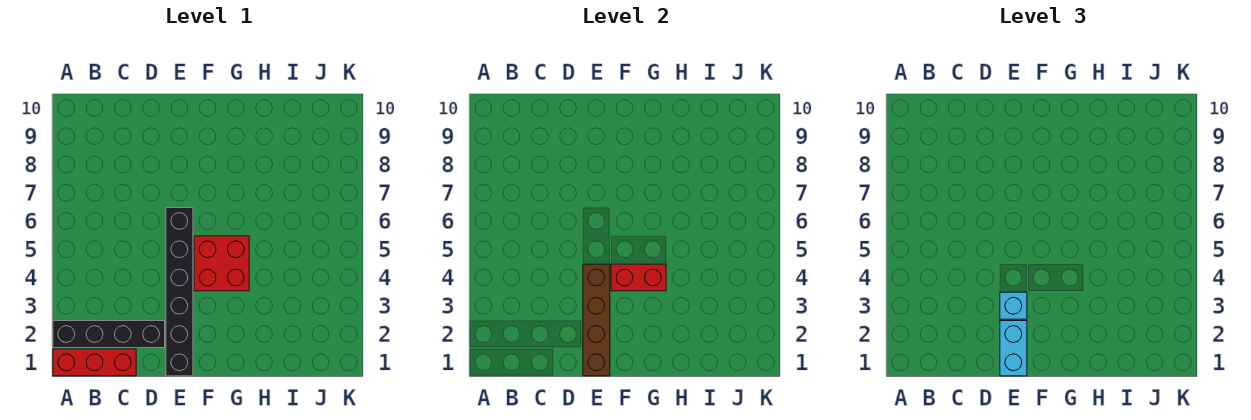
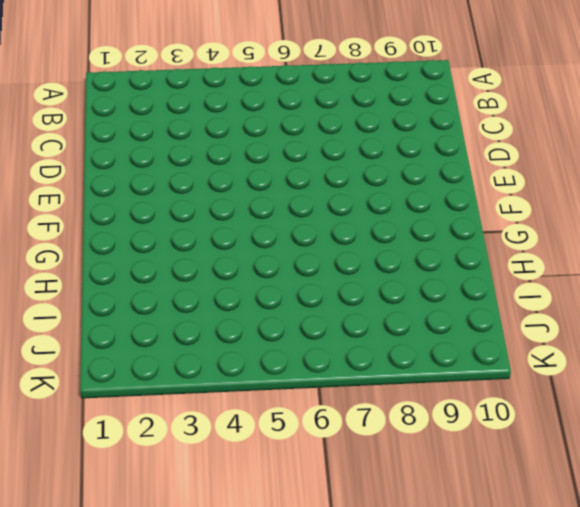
none -> red brick A1:C1 level 1
none -> black brick A2:D2 level 1

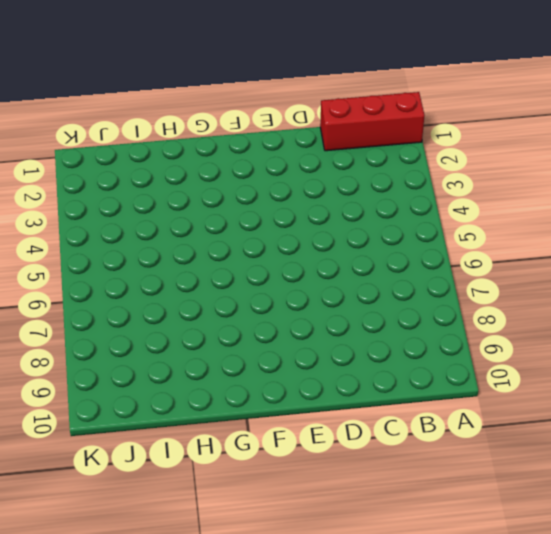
none -> black brick A2:D2 level 1
none -> black brick E1:E6 level 1

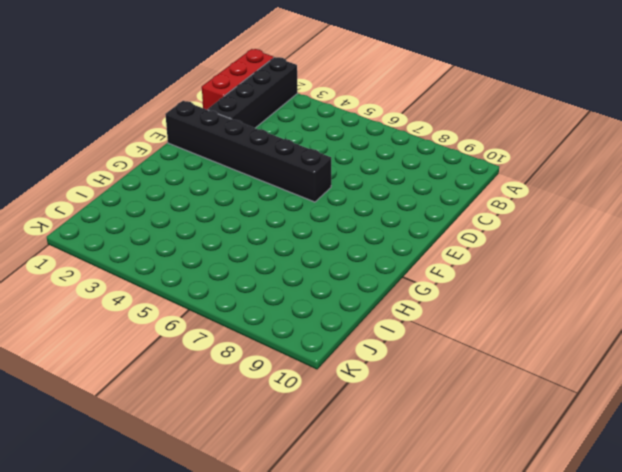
none -> red brick F4:G5 level 1
none -> brown brick E1:E4 level 2

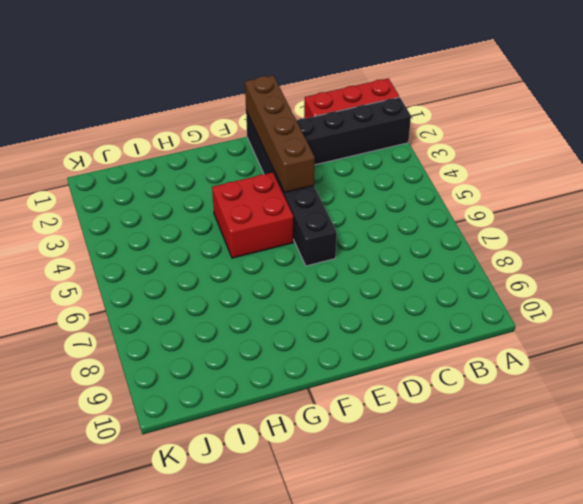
none -> red brick F4:G4 level 2
none -> cyan brick E1:E2 level 3

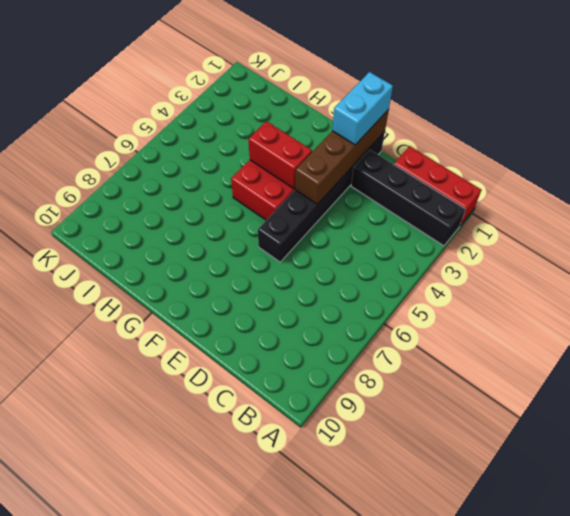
none -> cyan brick E3 level 3

